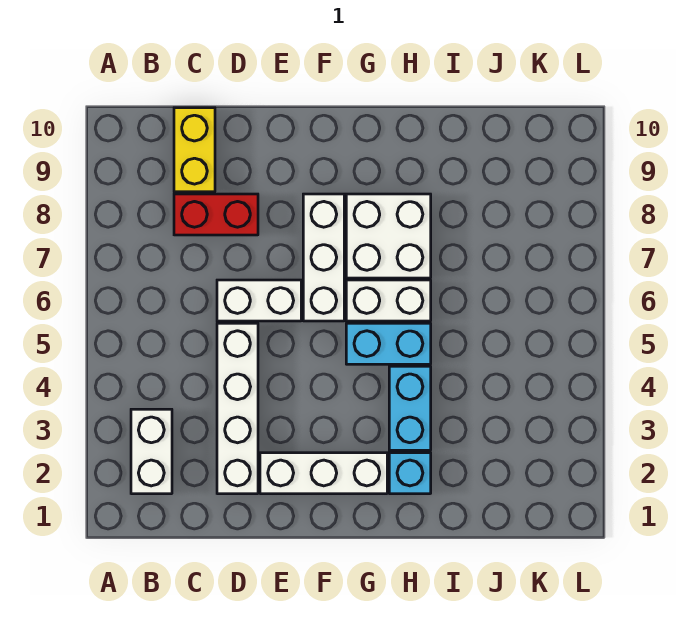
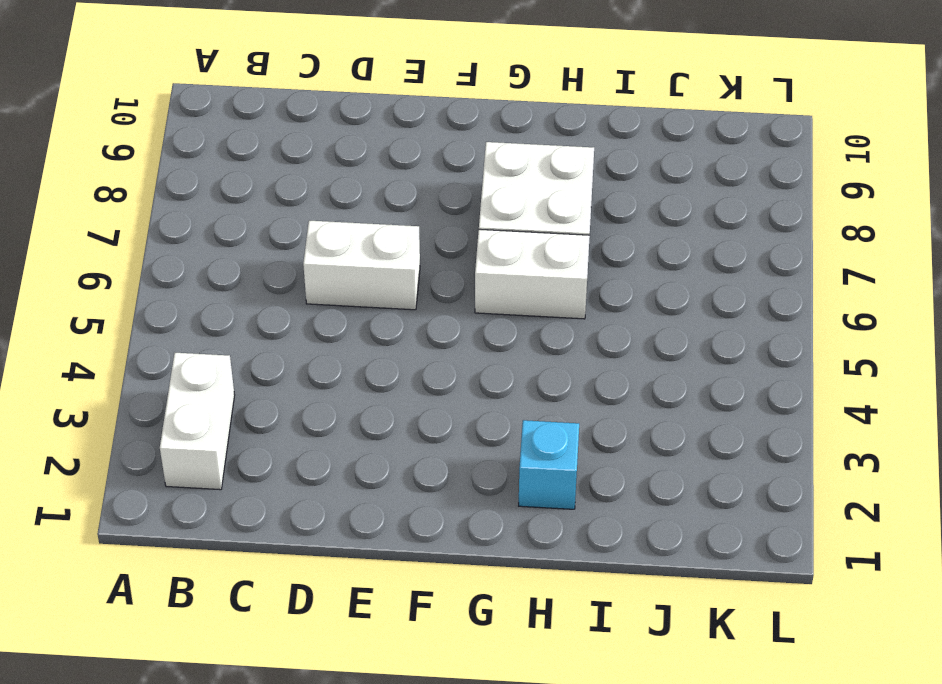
none -> red brick C8:D8 level 1
none -> yellow brick C9:C10 level 1
none -> white brick D2:D5 level 1

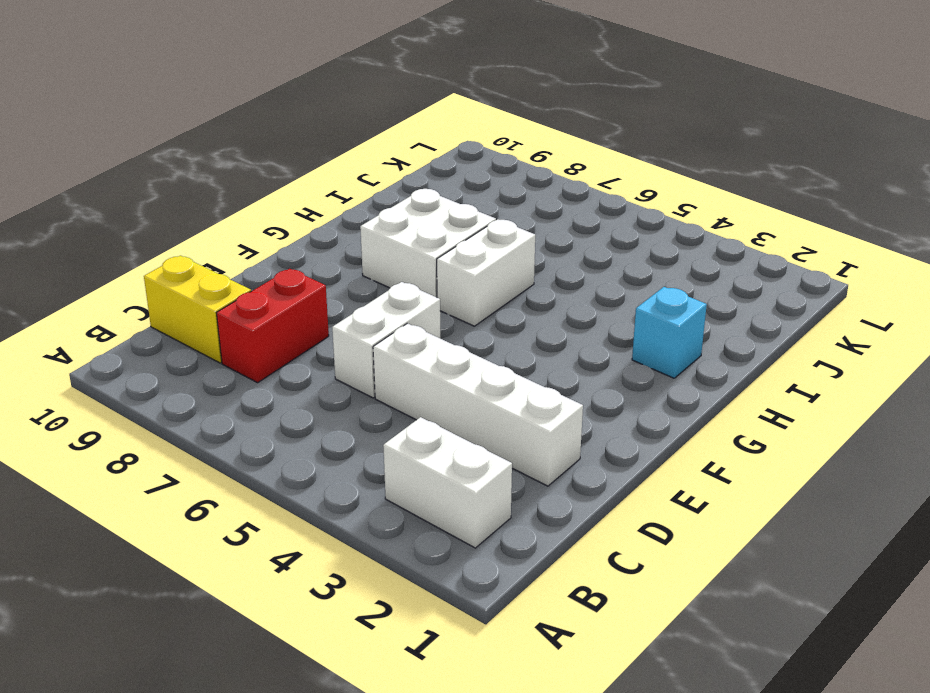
none -> white brick E2:G2 level 1
none -> white brick F6:F8 level 1
none -> cyan brick G5:H5 level 1

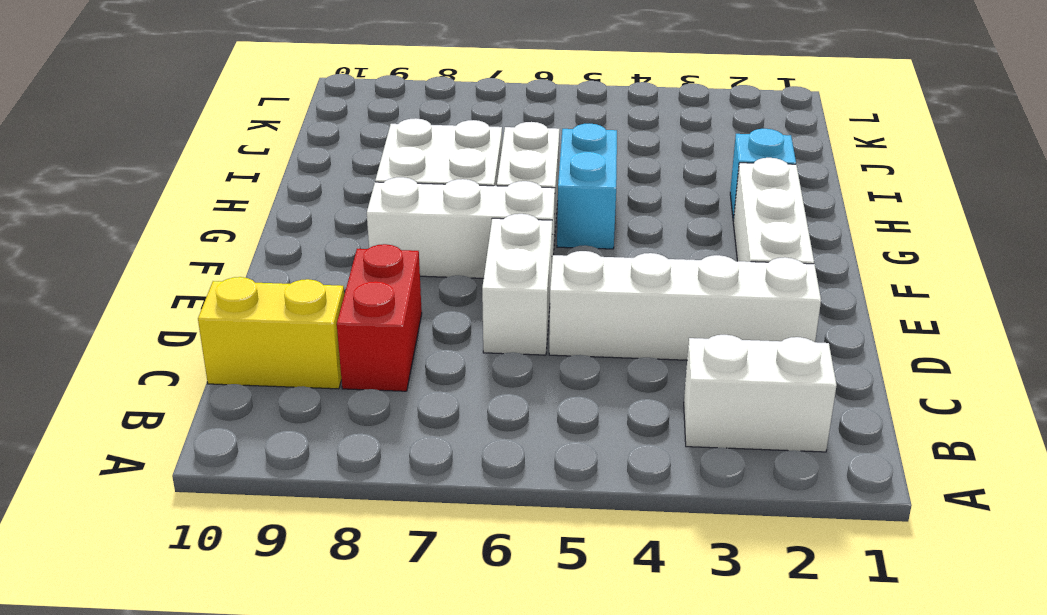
none -> cyan brick H3:H4 level 1

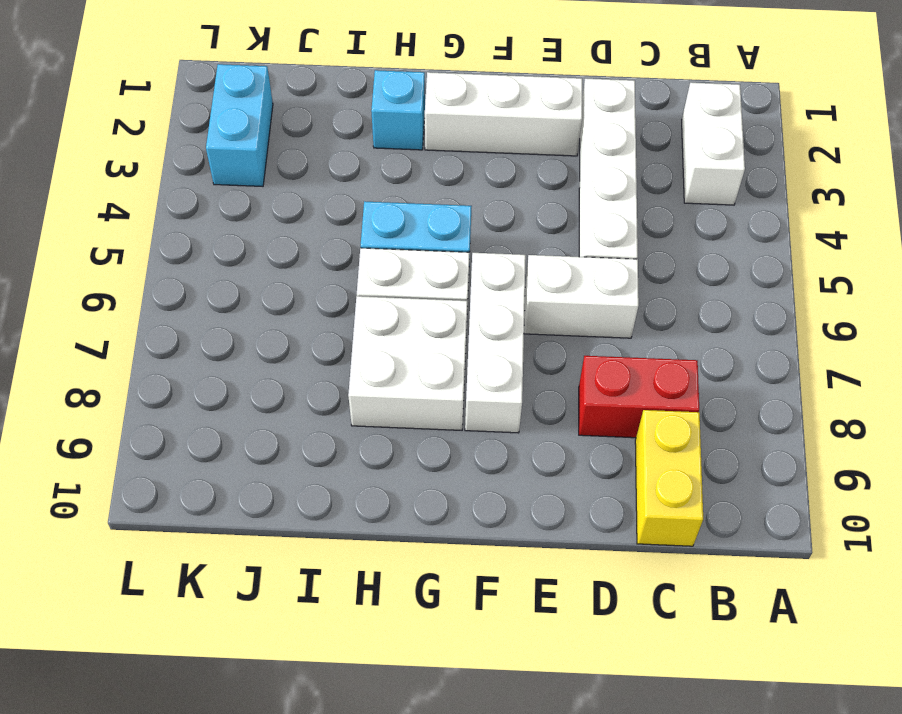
cyan brick K2:K3 level 1 -> cyan brick H3:H4 level 1

